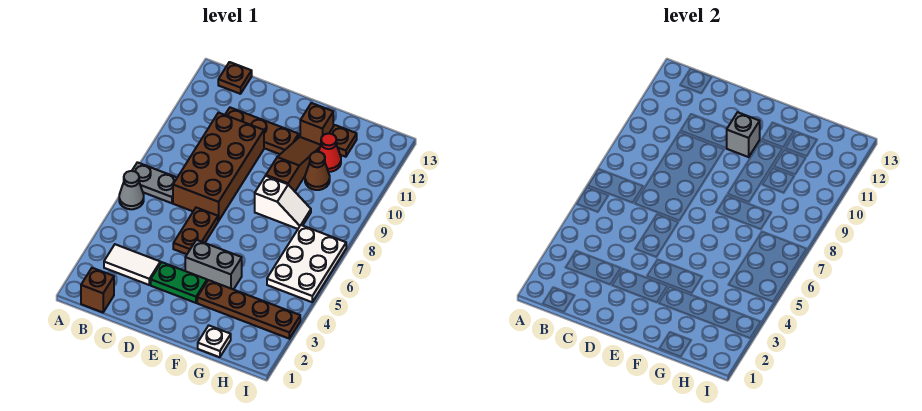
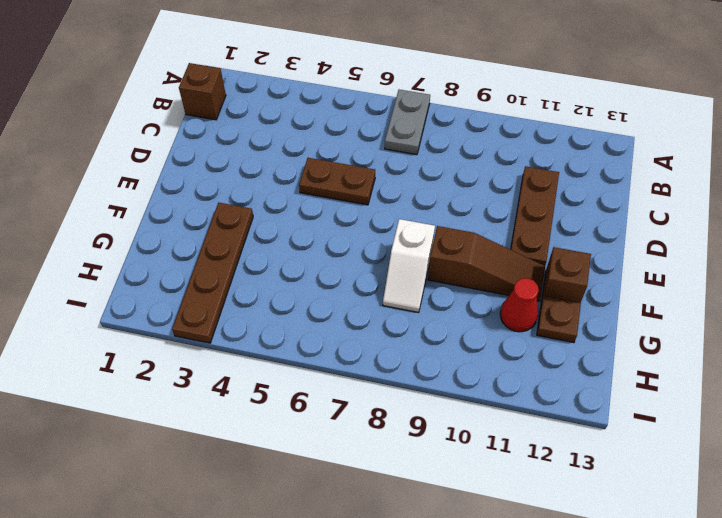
none -> grey cone A6 level 1
none -> white tile B3:C3 level 1
none -> brown plate B13 level 1

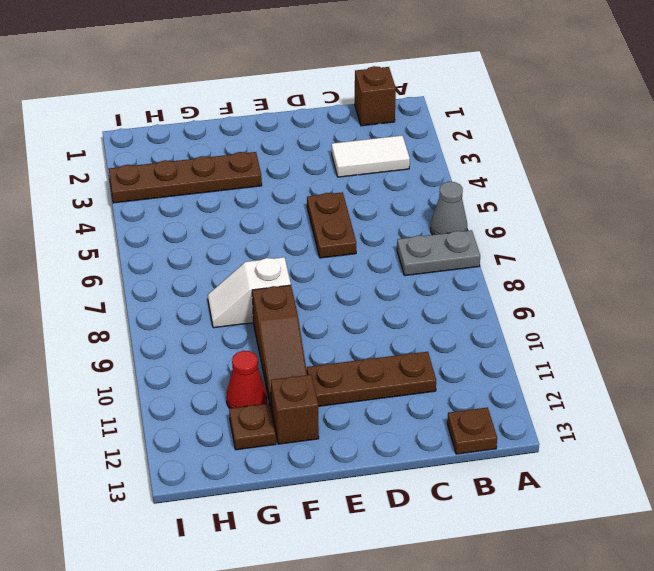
none -> brown brick C7:D10 level 1
none -> green plate D3:E3 level 1
none -> grey brick E4:F4 level 1

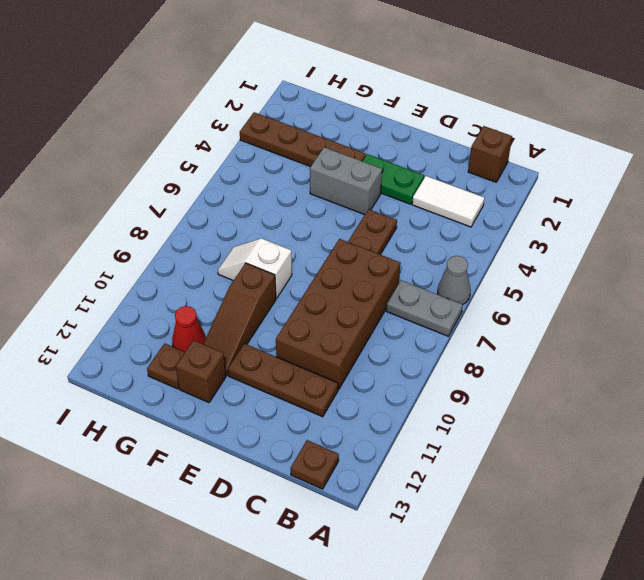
none -> white plate G1 level 1
none -> brown cone G10 level 1
none -> white plate H5:I7 level 1

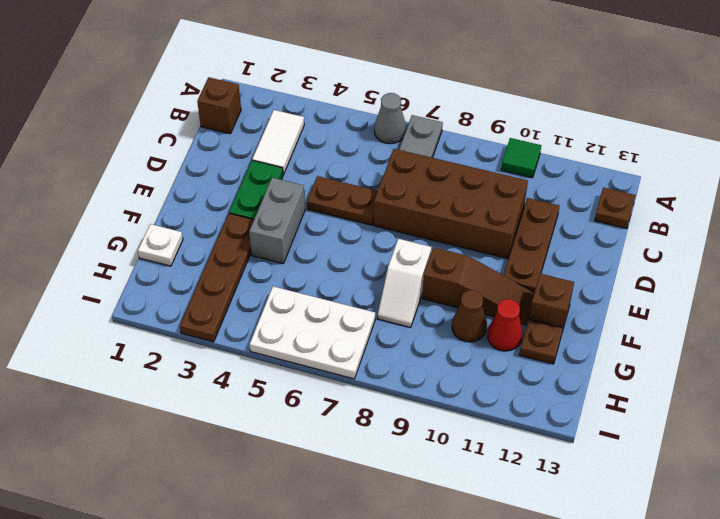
green tile A10 level 1 -> none
none -> grey brick E11 level 2

